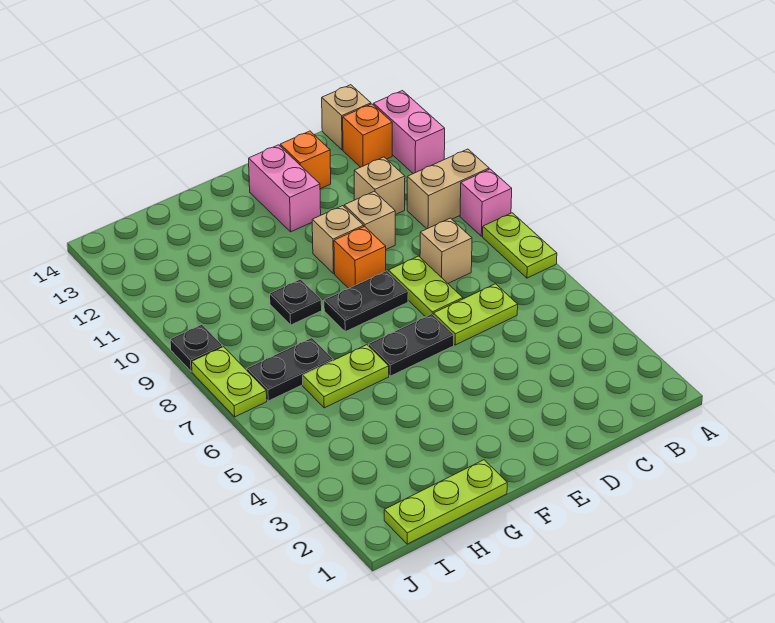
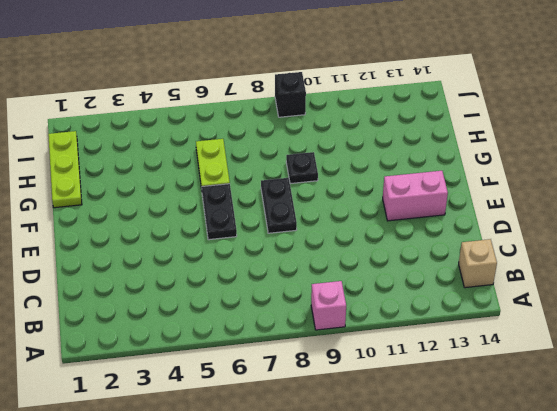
black brick J9 level 1 -> black plate J9 level 1
none -> lime plate A7:A8 level 1
none -> tan brick A10:B10 level 1
none -> pink brick A12:A13 level 1

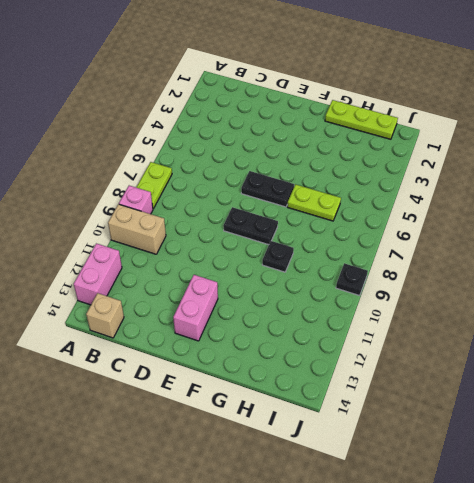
none -> orange brick B13 level 1
none -> lime plate C6:D6 level 1
none -> tan brick C8 level 1

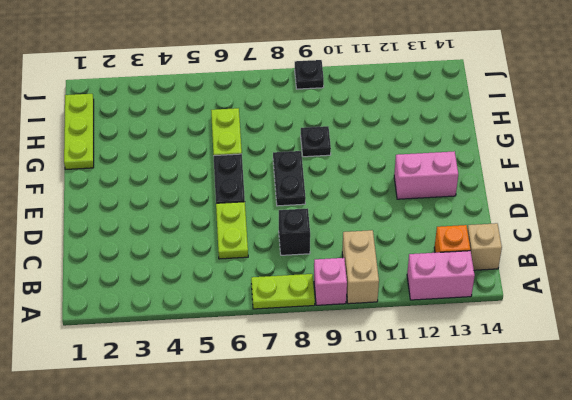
black brick C8 level 1 -> tan brick C8 level 1
none -> tan brick C11 level 1
none -> lime plate D7:D8 level 1
none -> tan brick D10 level 1

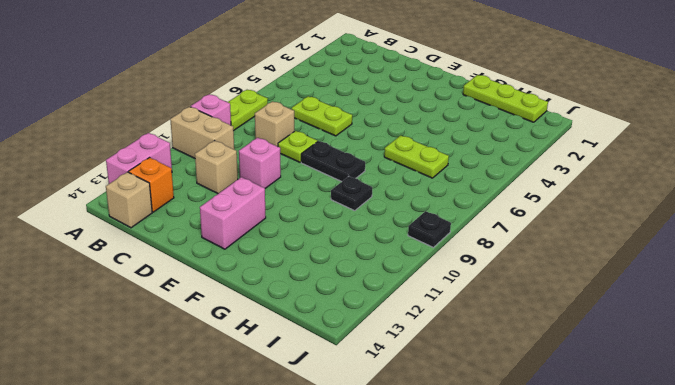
lime plate D8 level 1 -> lime plate D7:D8 level 1
pink brick D10 level 1 -> tan brick D10 level 1
none -> orange brick D13 level 1
none -> black plate E6:F6 level 1
none -> orange brick E9 level 1

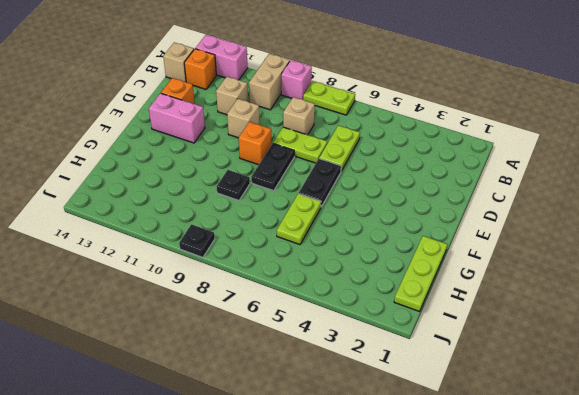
none -> tan brick E10 level 1
none -> black plate H7:I7 level 1
none -> lime plate J7:J8 level 1

